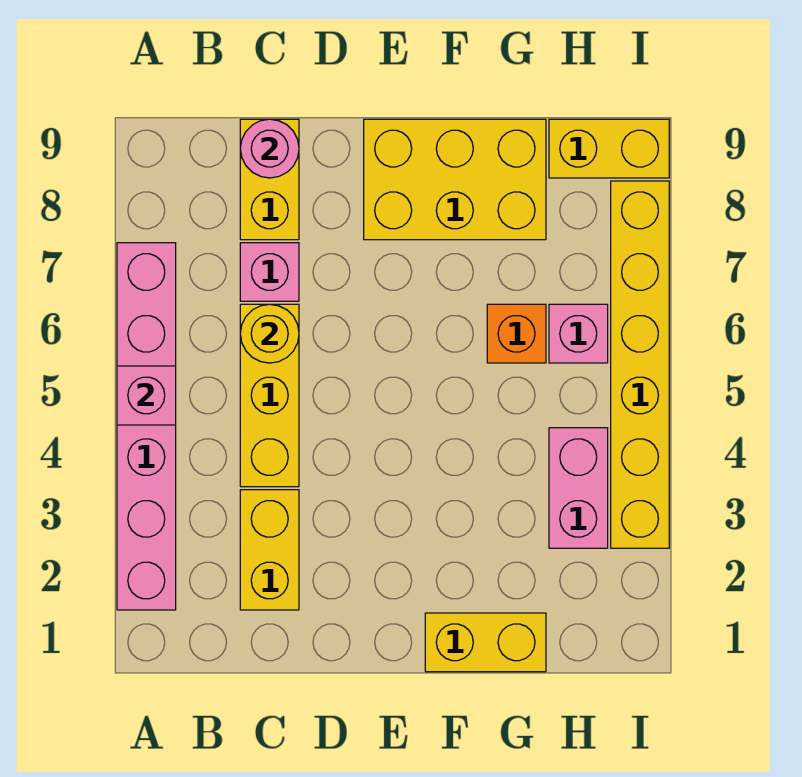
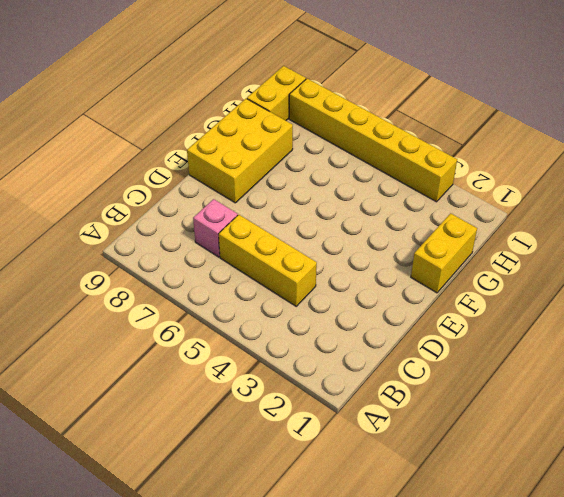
none -> pink brick A2:A7 level 1
none -> yellow brick C2:C3 level 1
none -> yellow brick C8:C9 level 1

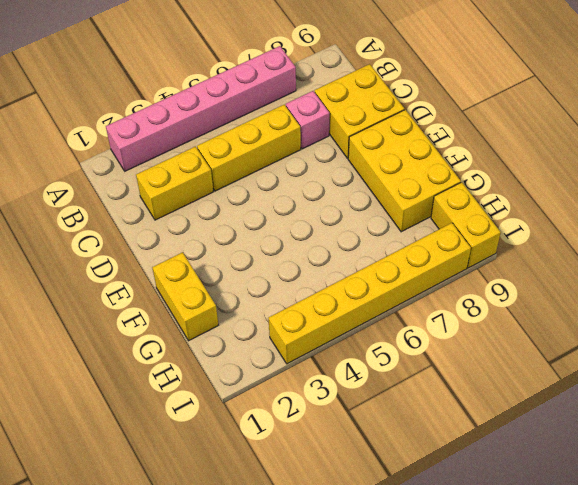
yellow brick C8:D9 level 1 -> yellow brick C8:C9 level 1
none -> orange brick G6 level 1
none -> pink brick H3:H4 level 1
none -> pink brick H6 level 1

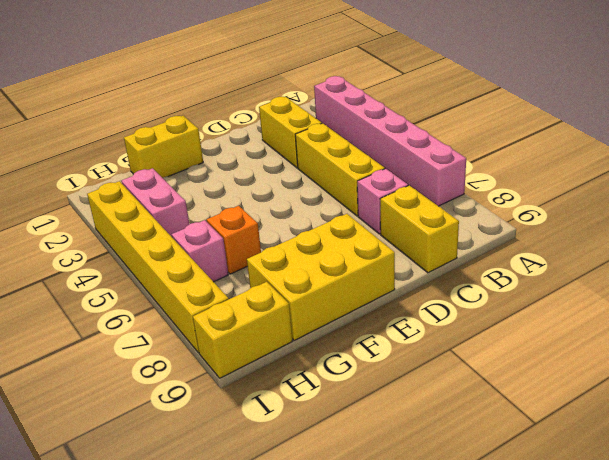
none -> pink brick A5 level 2
none -> yellow round brick C6 level 2
none -> pink round brick C9 level 2

